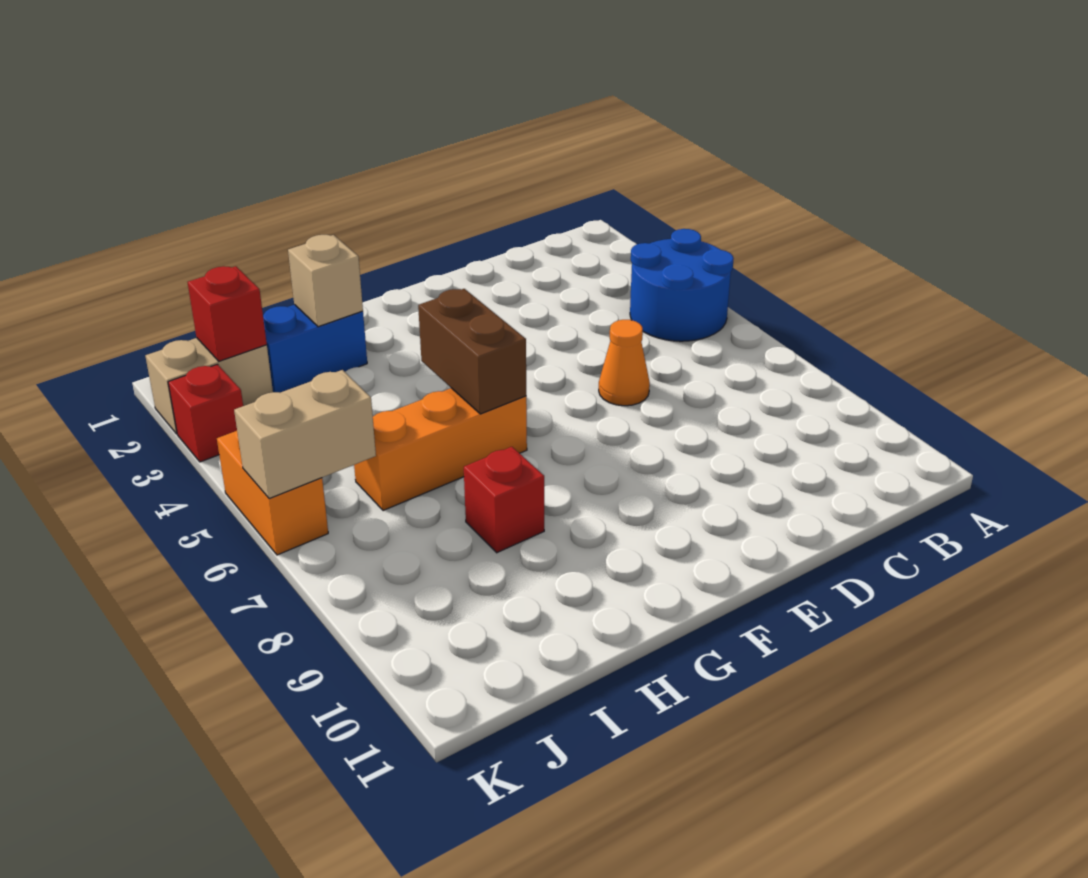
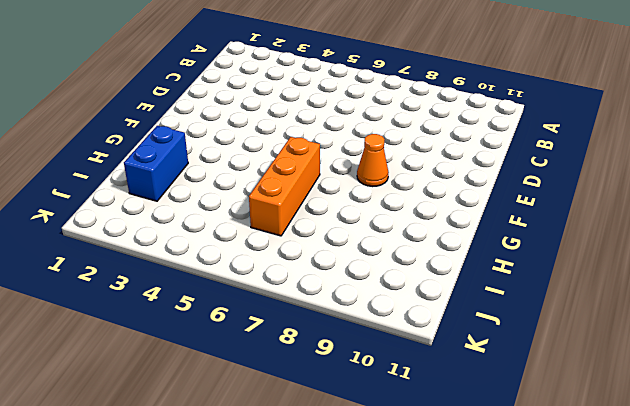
orange cone F8 level 1 -> orange cone D6 level 1
none -> blue round brick A4:B5 level 1
none -> red brick H8 level 1
none -> tan brick J2:K2 level 1

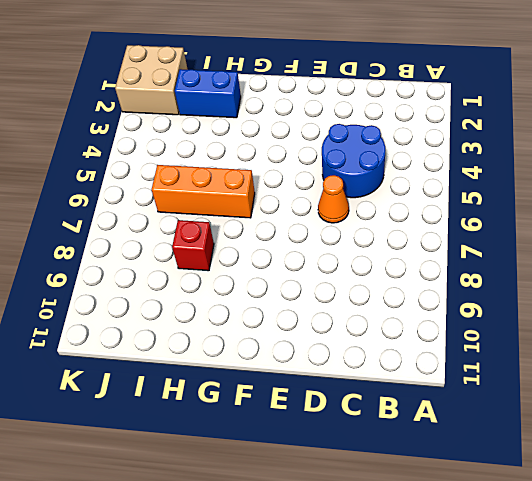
blue round brick C4:D5 level 1 -> blue round brick A4:B5 level 1
tan brick J1:K2 level 1 -> tan brick J2:K2 level 1
none -> red brick K3 level 1
none -> orange brick K5:K6 level 1
none -> brown brick G5:G6 level 2

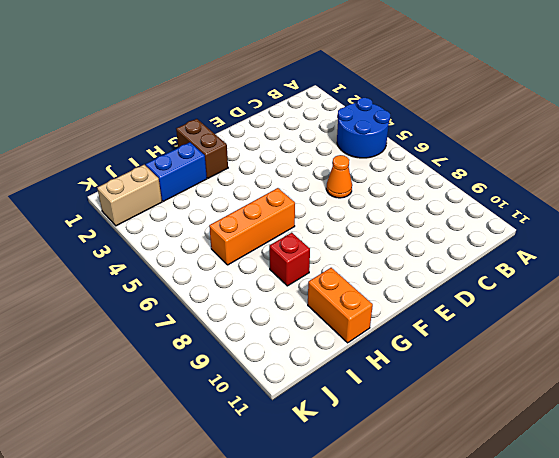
brown brick G1:G2 level 1 -> brown brick G5:G6 level 2
orange brick H10:H11 level 1 -> orange brick K5:K6 level 1
none -> red brick K3 level 1
none -> tan brick H2 level 2
none -> red brick J2 level 2

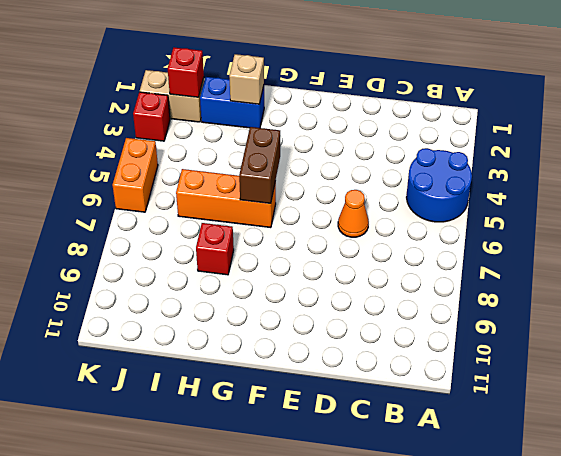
none -> tan brick J6:K6 level 2

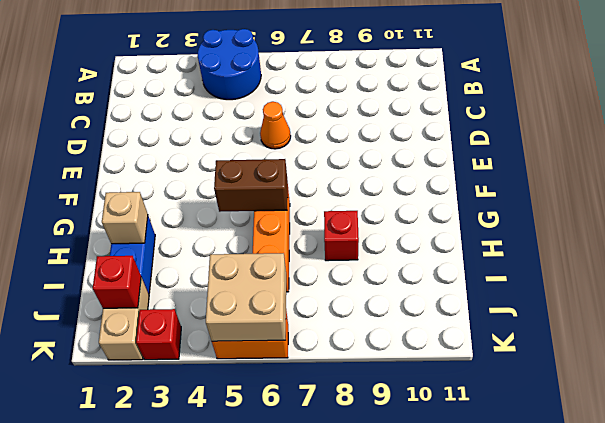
tan brick J5:K6 level 2 -> tan brick J6:K6 level 2

